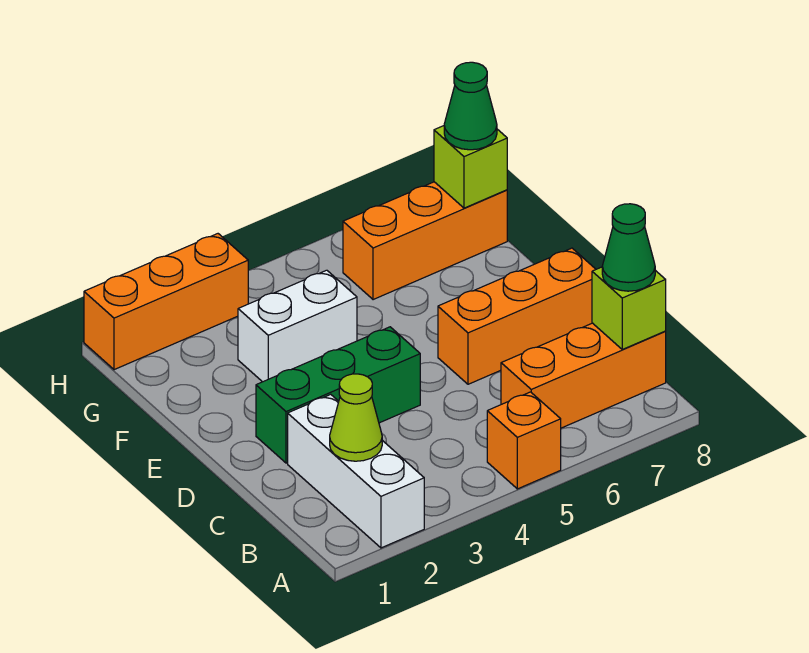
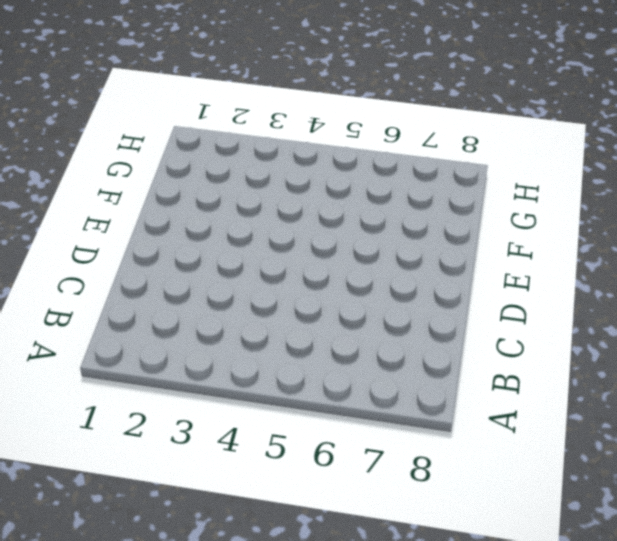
none -> white brick A2:C2 level 1
none -> orange brick A5 level 1
none -> orange brick B6:B8 level 1

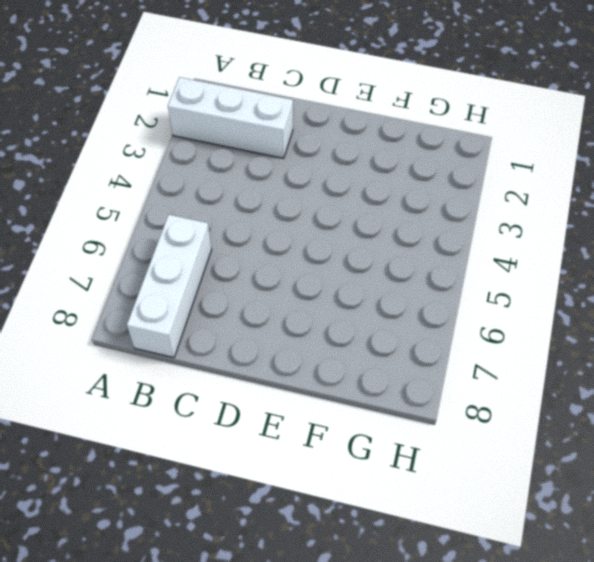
white brick B6:B8 level 1 -> orange brick B6:B8 level 1
none -> orange brick A5 level 1
none -> green brick D2:D4 level 1
none -> orange brick D6:D8 level 1

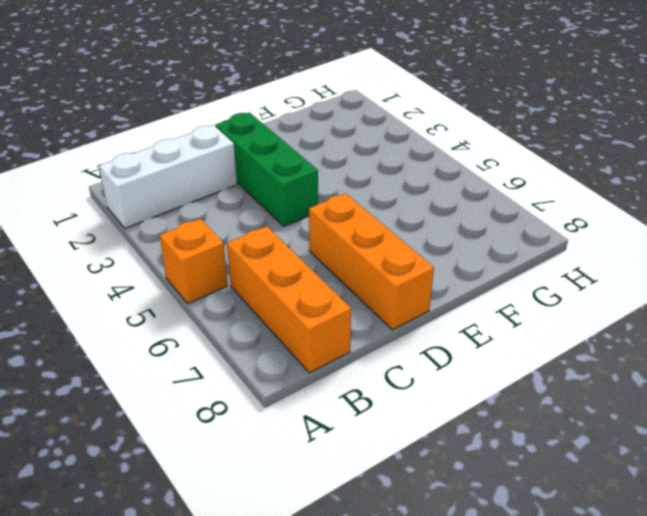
none -> white brick F3:F4 level 1
none -> orange brick G6:G8 level 1
none -> orange brick H1:H3 level 1

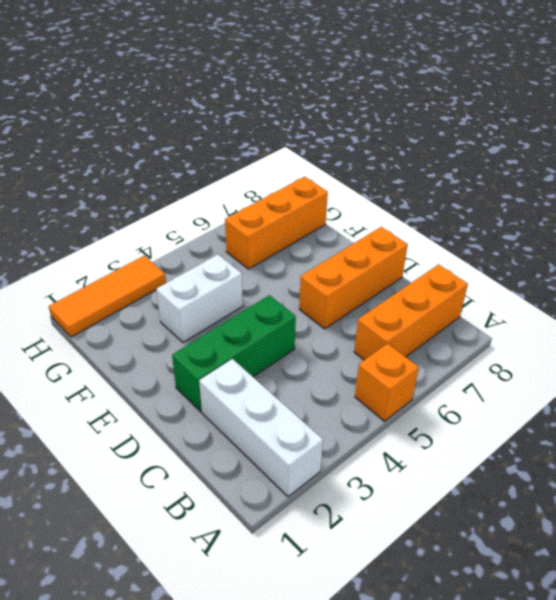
orange tile H1:H3 level 1 -> orange brick H1:H3 level 1
none -> lime cone B2 level 2
none -> lime brick B8 level 2
none -> lime brick G8 level 2

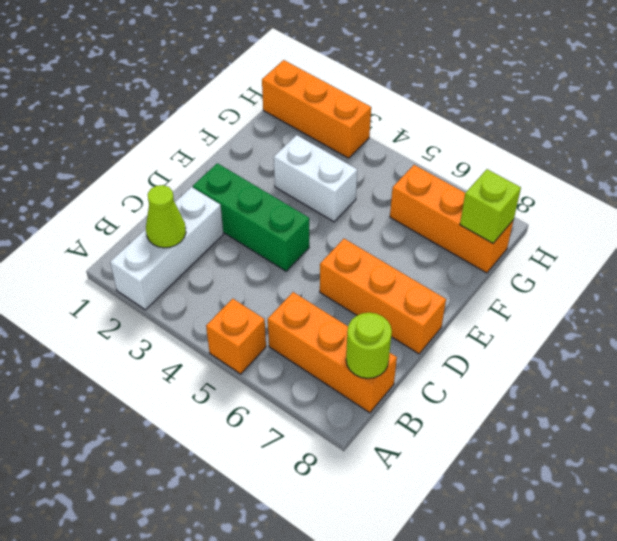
lime round brick B8 level 2 -> lime brick B8 level 2
none -> green cone B8 level 3
none -> green cone G8 level 3

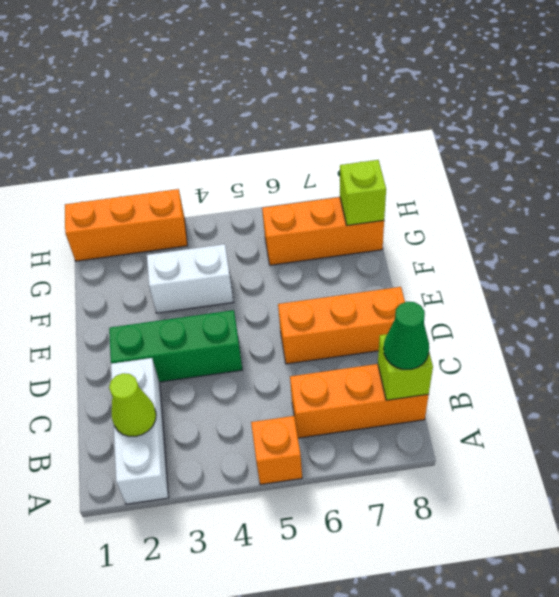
none -> green cone G8 level 3

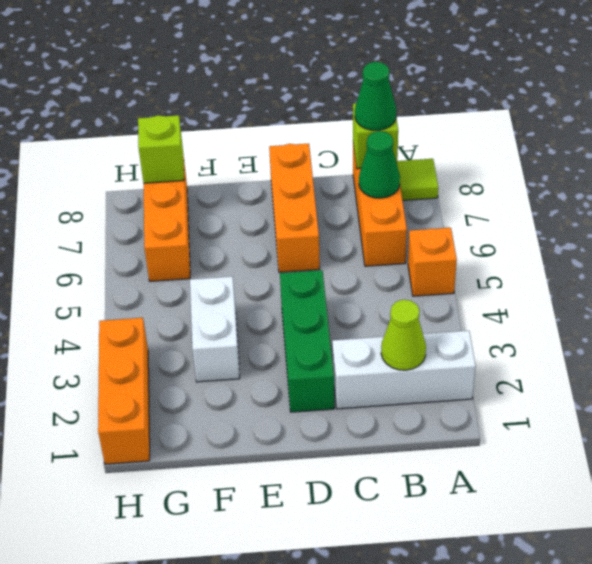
lime tile A8 level 1 -> none
green cone B7 level 2 -> green cone G8 level 3

